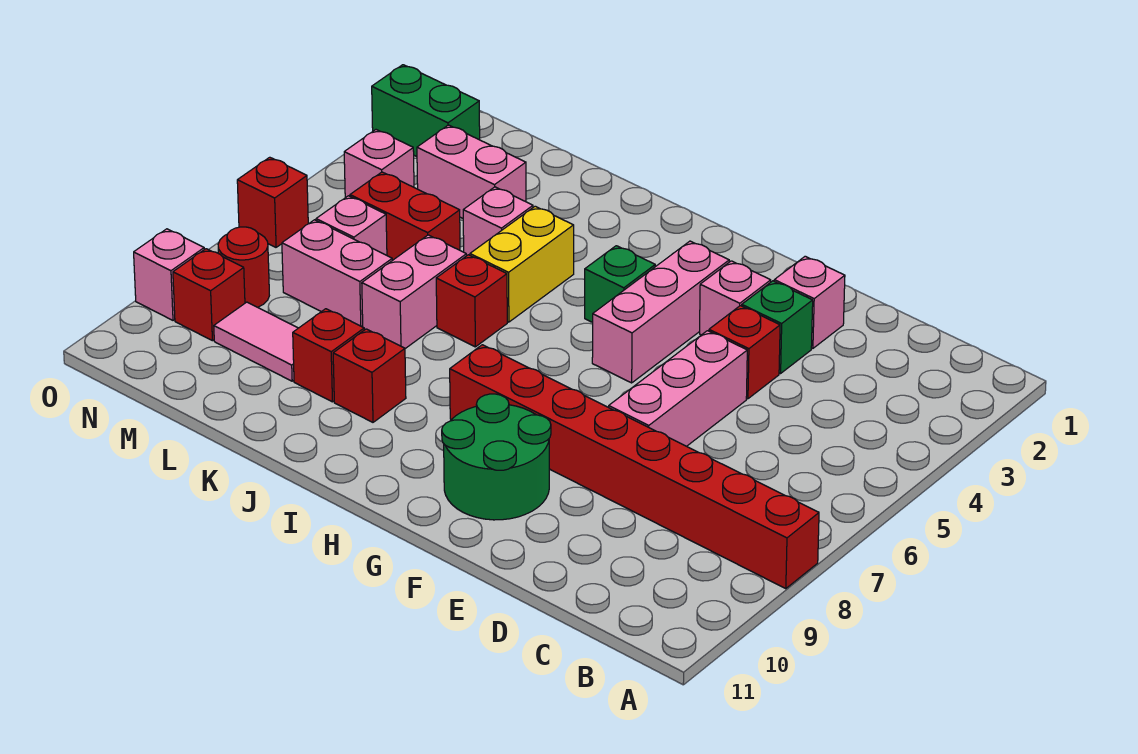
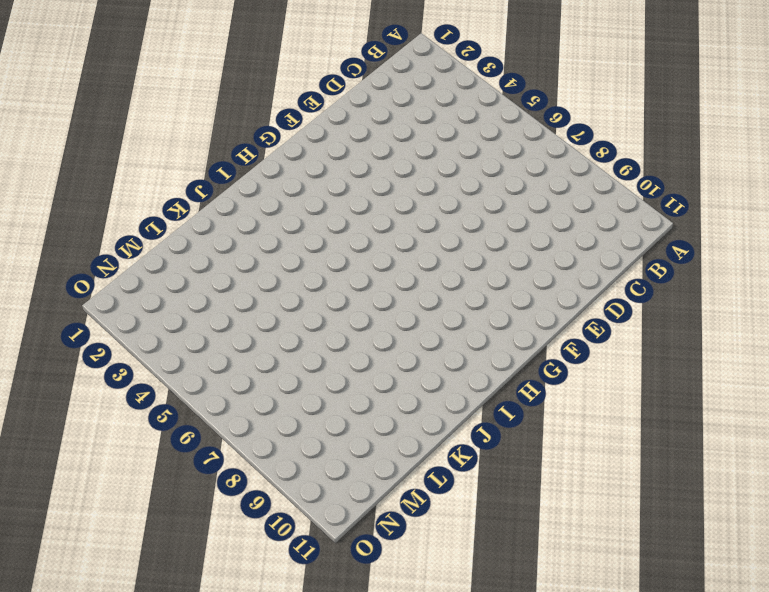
none -> red brick A8:H8 level 1
none -> pink brick E2 level 1
none -> green brick E3 level 1

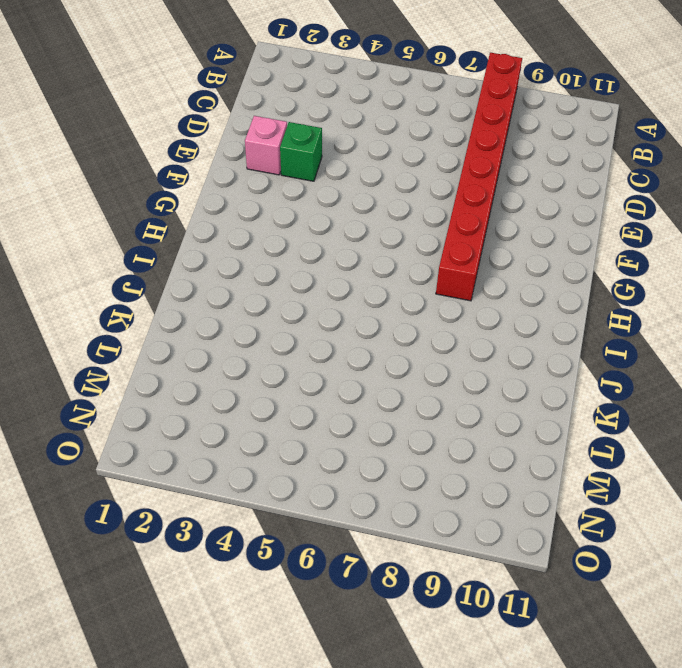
none -> red brick E4 level 1
none -> pink brick E5:E7 level 1
none -> pink brick F3 level 1

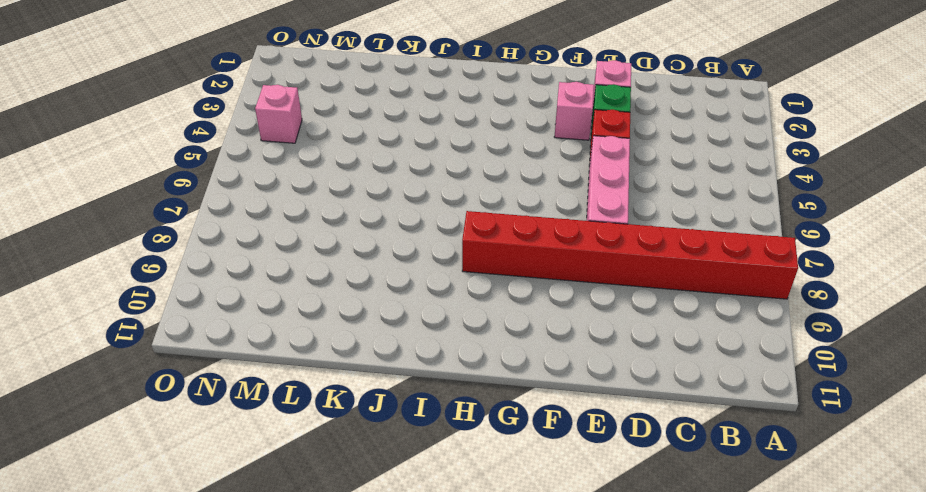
none -> green round brick F9:G10 level 1
none -> pink brick G3:G5 level 1
none -> green brick H4 level 1

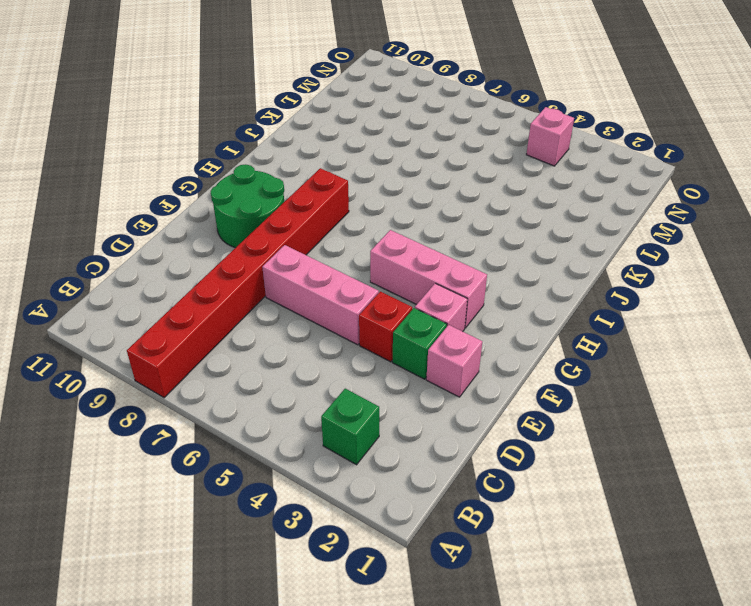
green brick B3 level 1 -> green brick H4 level 1
none -> yellow brick J4:J5 level 1
none -> red brick J6 level 1
none -> red brick J9 level 1

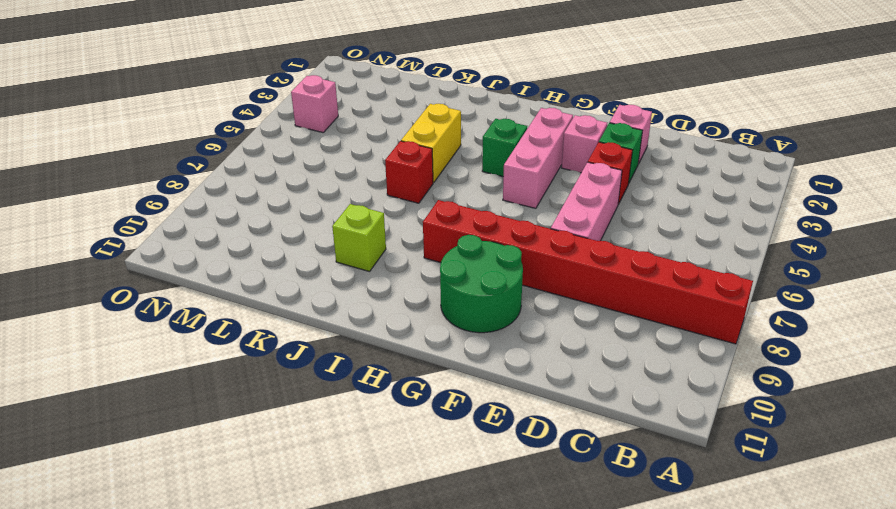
lime brick J9 level 1 -> red brick J9 level 1
none -> pink brick K4 level 1
none -> pink brick K6:K7 level 1
none -> red brick K9 level 1

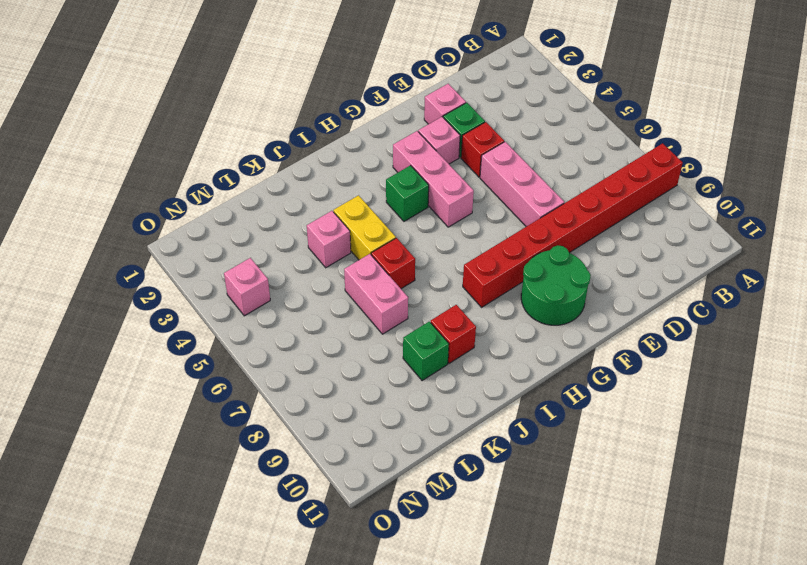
green brick K9 level 1 -> red brick K9 level 1
none -> pink brick L3:M3 level 1
none -> red brick L5:M5 level 1
none -> pink brick L7:M7 level 1

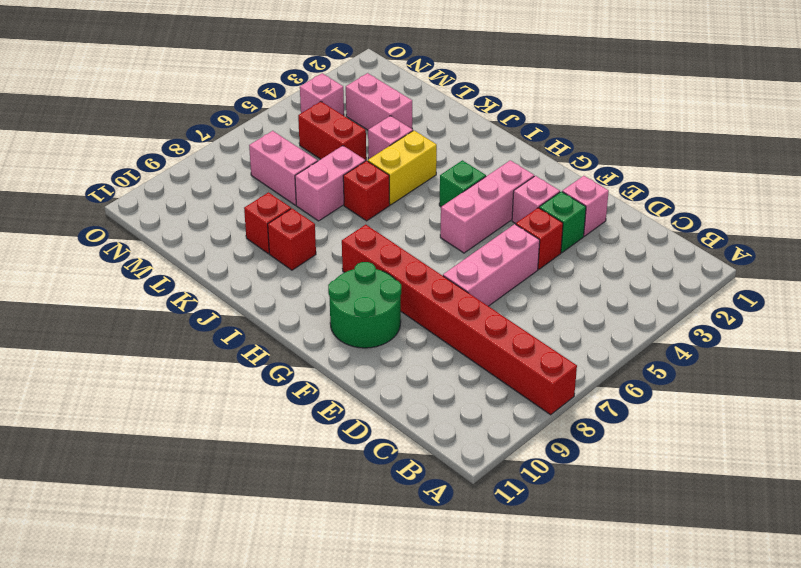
none -> pink tile L9:M9 level 1
none -> pink brick M6 level 1
none -> green brick N2:O2 level 1

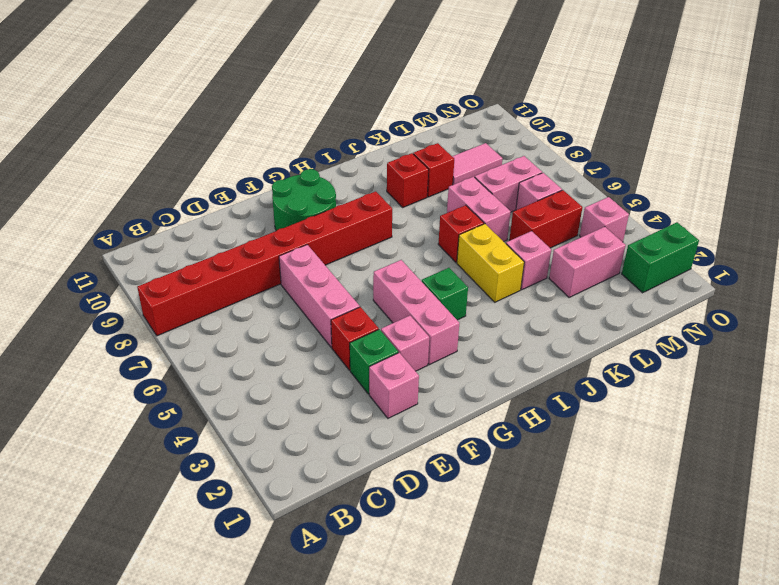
none -> red round brick N8 level 1
none -> red brick N9 level 1
none -> red brick O6 level 1

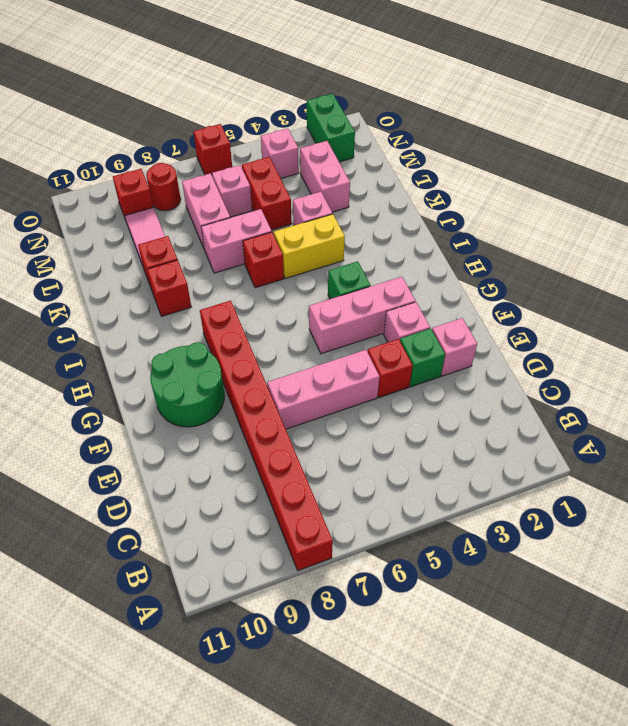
none -> pink brick O9 level 1

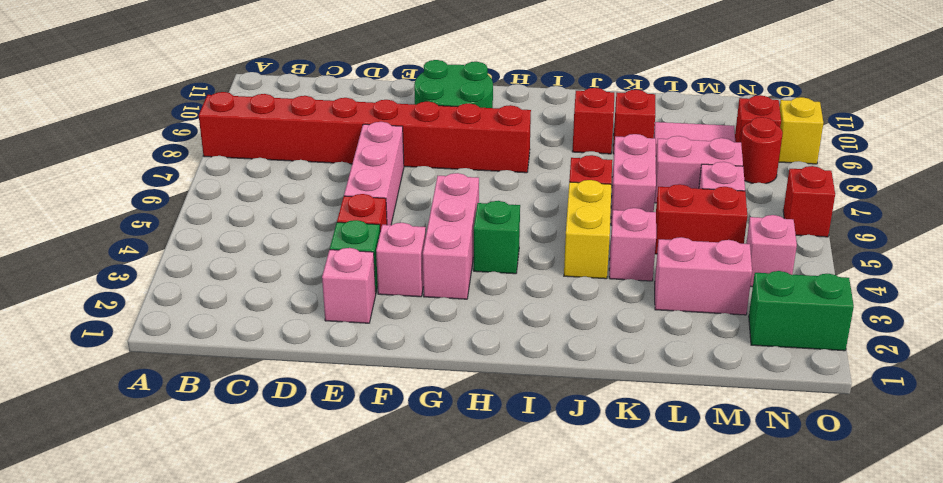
yellow brick O9 level 1 -> pink brick O9 level 1

